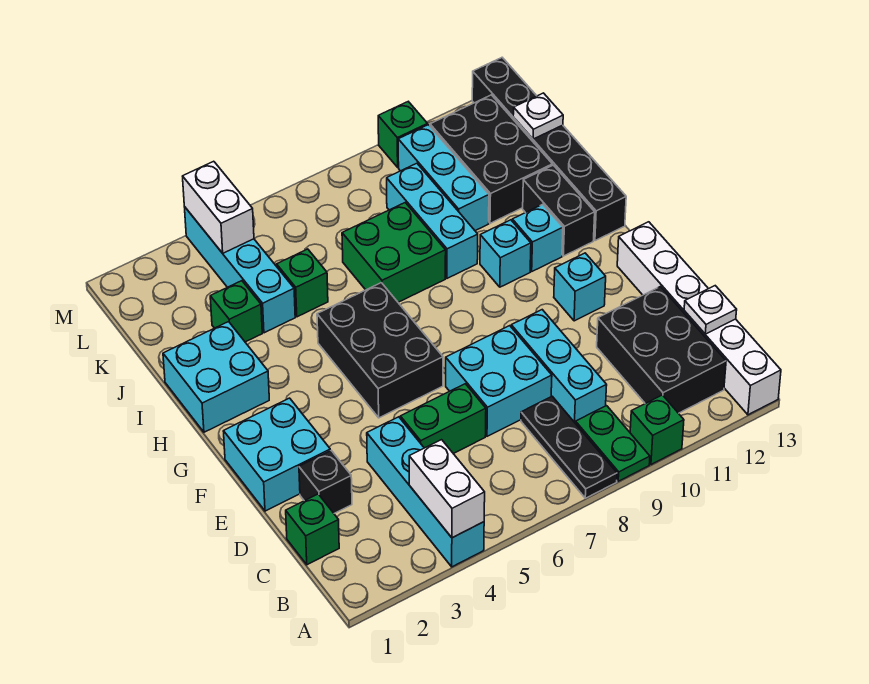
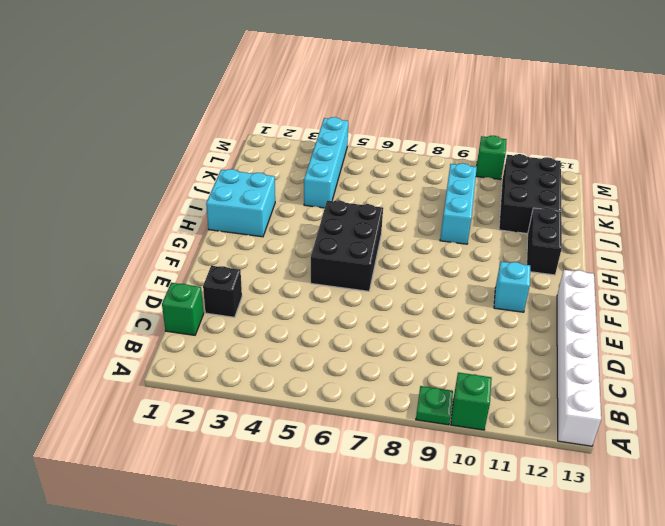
green plate A9 level 1 -> green plate A9:B9 level 1
none -> cyan brick A4:D4 level 1
none -> black plate A8:C8 level 1
none -> black brick B11:D12 level 1
none -> cyan brick C9:E9 level 1

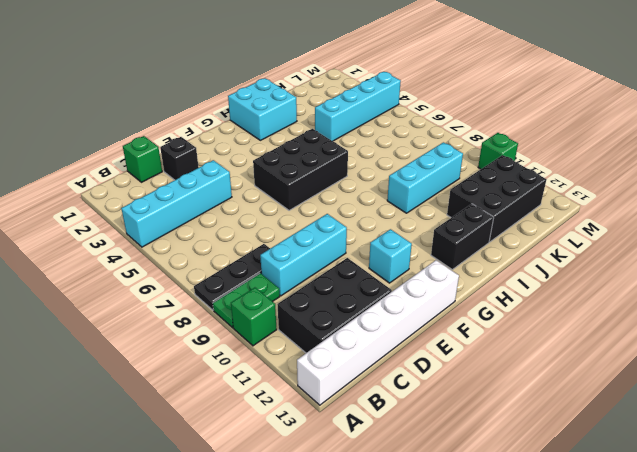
none -> green brick D5:D6 level 1
none -> cyan brick D7:E8 level 1
none -> cyan brick E1:F2 level 1
none -> cyan brick H10 level 1

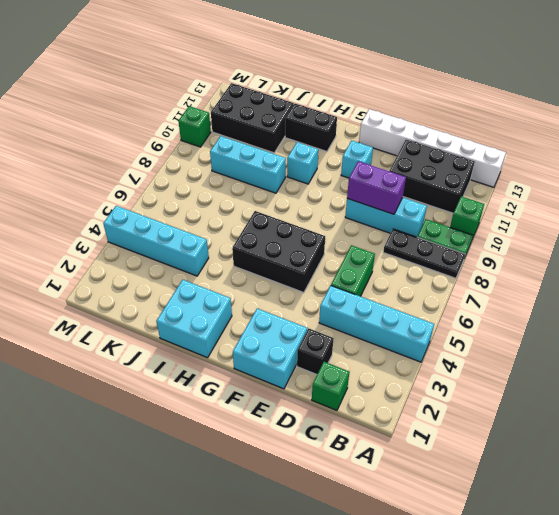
purple brick D9:E9 level 2 -> none
none -> cyan brick D7:E8 level 1
none -> cyan brick H11 level 1
none -> black brick H13:M13 level 1
none -> green brick I7:J8 level 1

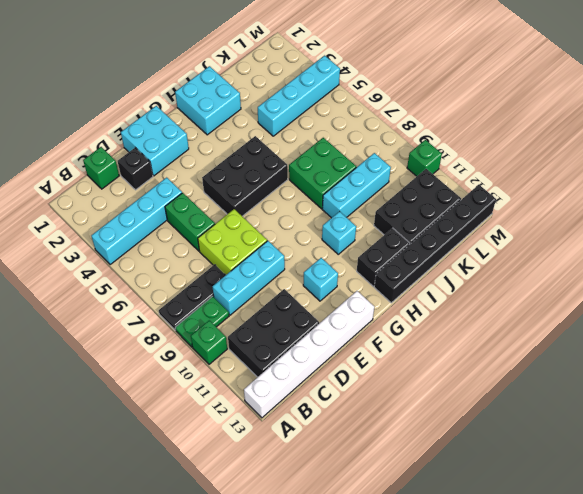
lime brick D7:E8 level 1 -> cyan brick D7:E8 level 1
none -> cyan brick H11 level 1
none -> green brick J3 level 1
none -> green brick J5 level 1
none -> cyan brick J10:L10 level 1

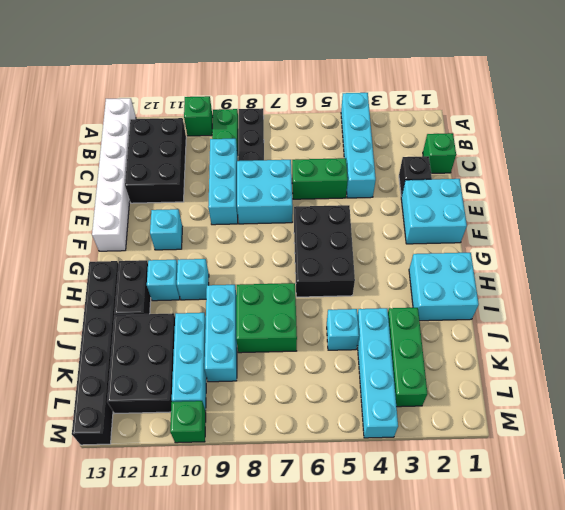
green brick J3:L3 level 1 -> green brick J3 level 1
cyan brick J5 level 1 -> green brick J5 level 1
none -> white brick A4:B4 level 2
none -> white plate C13 level 2
none -> white plate K13 level 2
none -> white brick L4:M4 level 2

